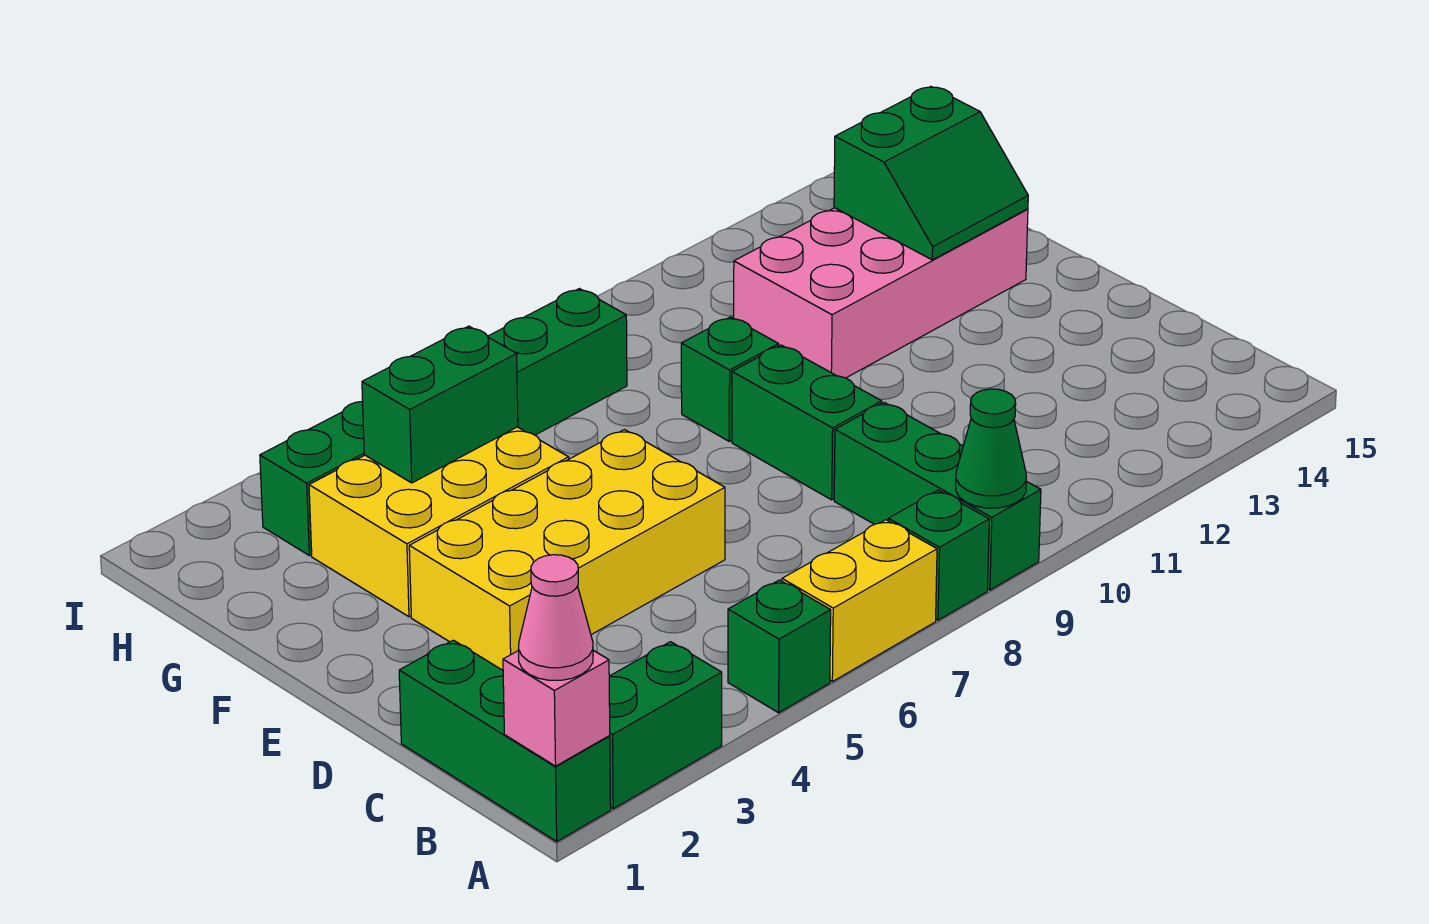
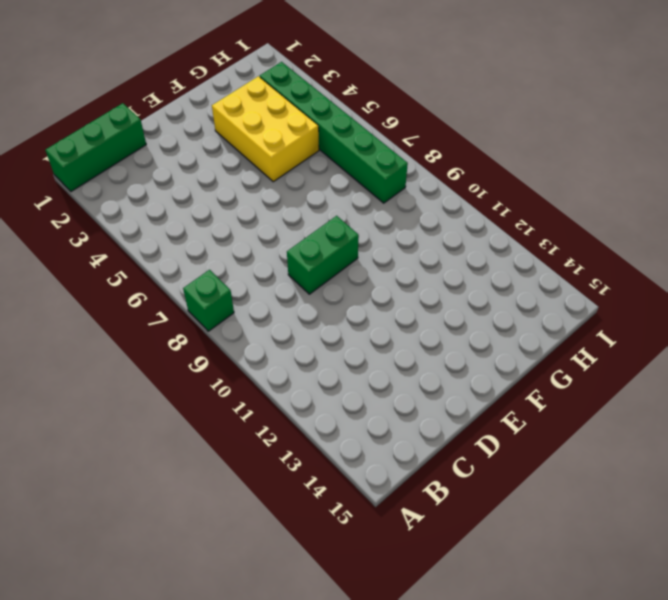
none -> green brick A2:A3 level 1
none -> green brick A5 level 1
none -> yellow brick A6:A7 level 1

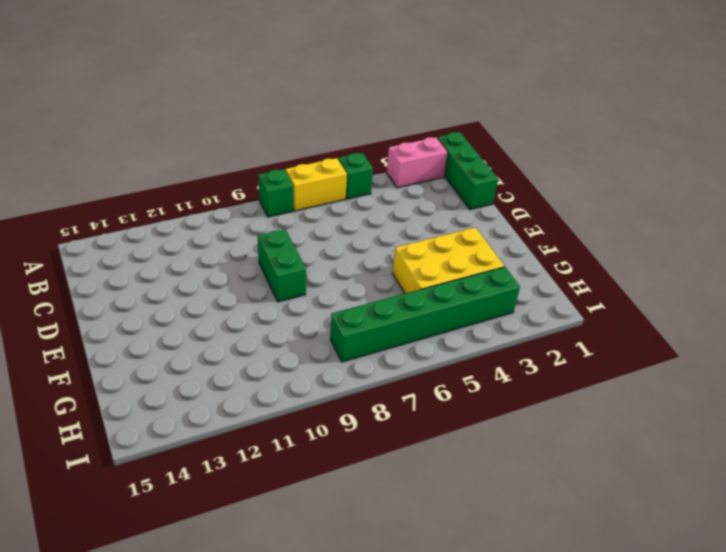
pink brick A2:A3 level 1 -> green brick A2:A3 level 1
none -> green brick A9:C9 level 1
none -> yellow brick D3:E6 level 1
none -> green brick F9 level 1

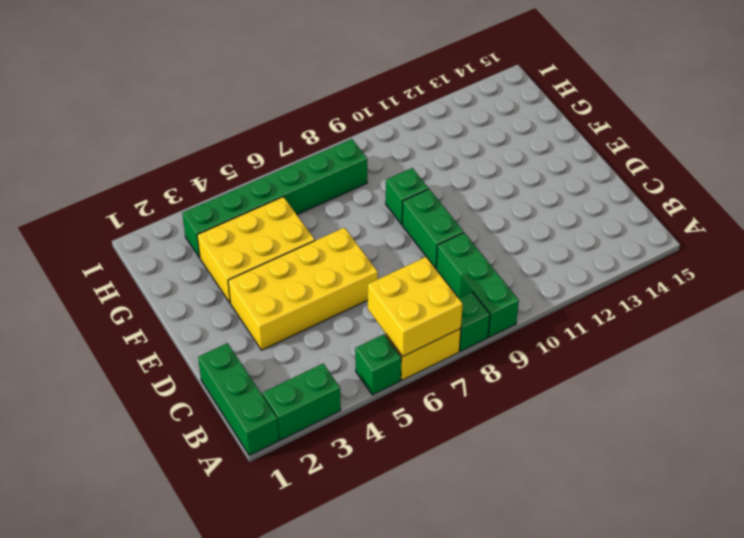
yellow brick A6:B7 level 2 -> none
none -> pink brick F11:G14 level 1
none -> pink brick A1 level 2
none -> green cone A9 level 2

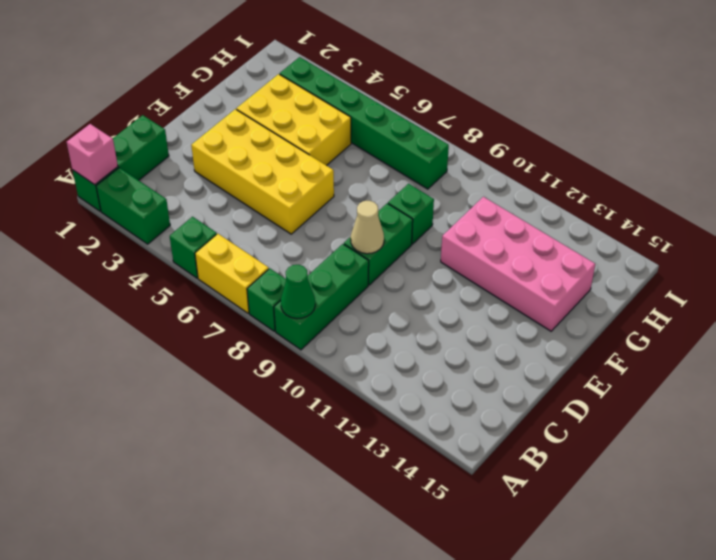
tan cone D9 level 2 -> none
none -> green slope F13:G14 level 2 top G
none -> green brick G4:G5 level 2
none -> pink cone A1 level 3

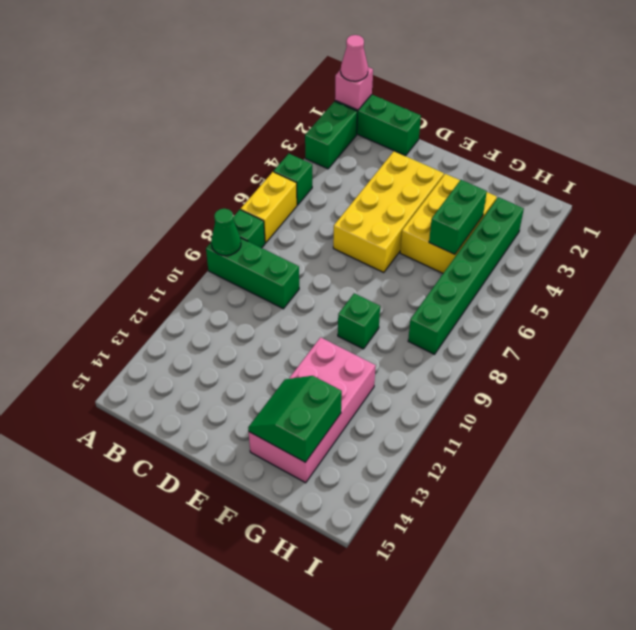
none -> green brick D9:E9 level 1

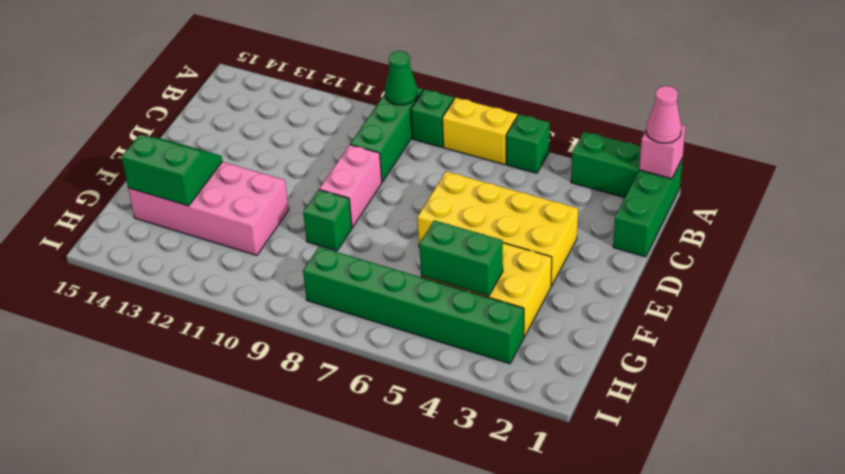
pink brick D9:E9 level 1 -> green brick D9:E9 level 1

